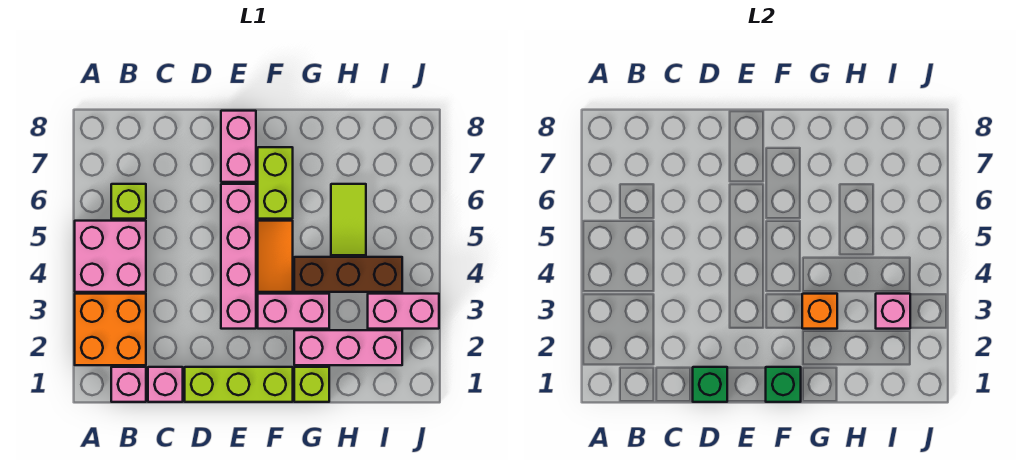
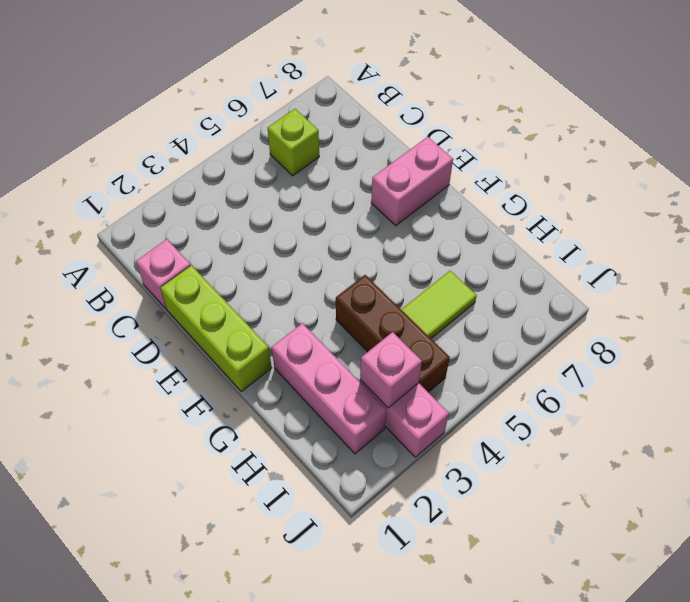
none -> orange brick A2:B3 level 1
none -> pink brick A4:B5 level 1
none -> pink brick B1 level 1

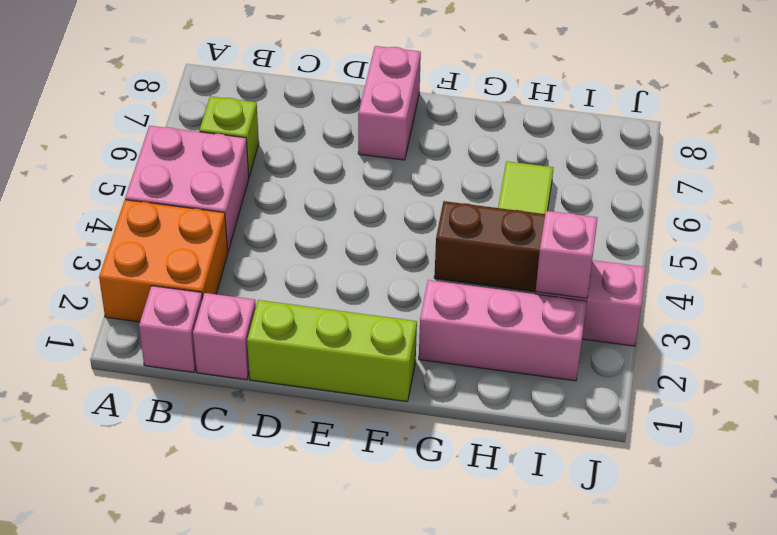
none -> pink brick E3:E6 level 1
none -> pink brick F3:G3 level 1
none -> orange tile F4:F5 level 1

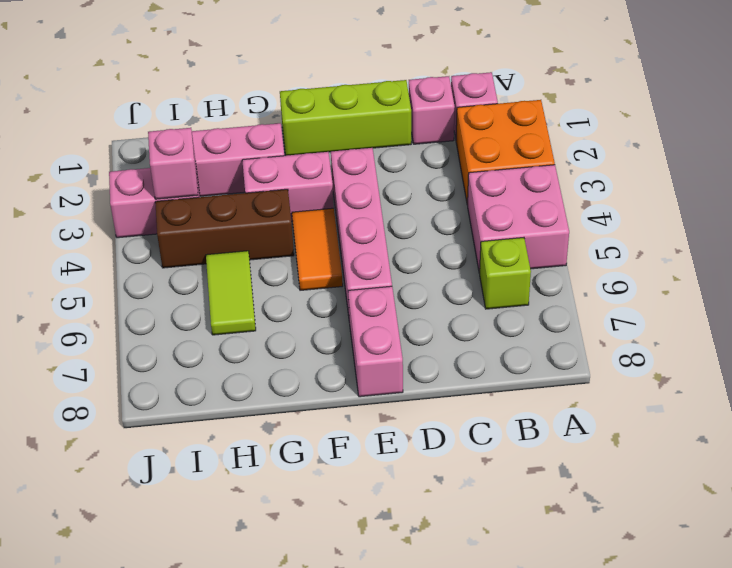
none -> lime brick F6:F7 level 1
none -> lime brick G1 level 1
none -> green brick D1 level 2

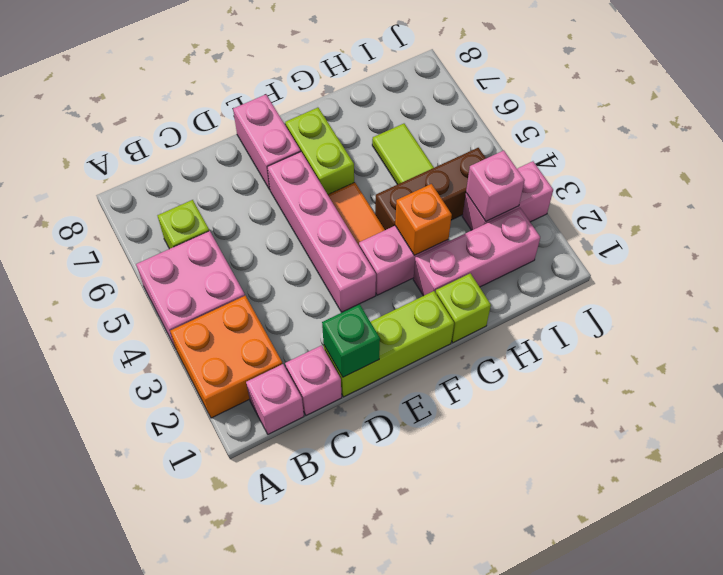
none -> green brick F1 level 2

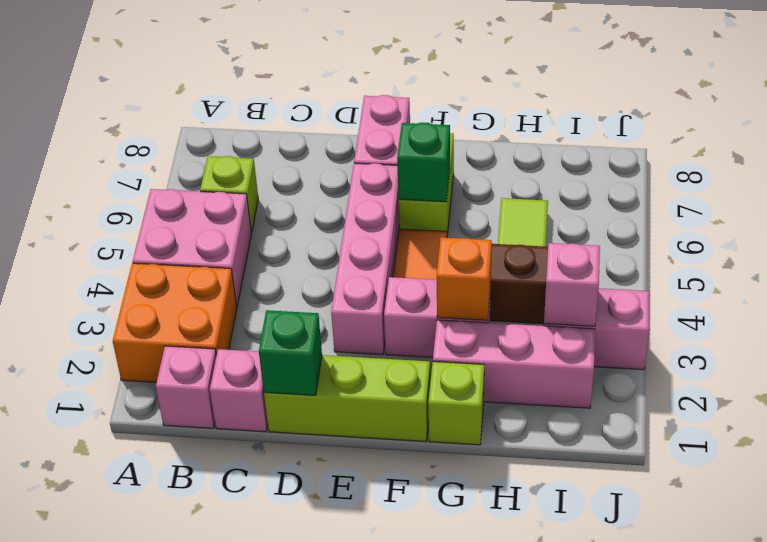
green brick F6 level 2 -> green brick F1 level 2

